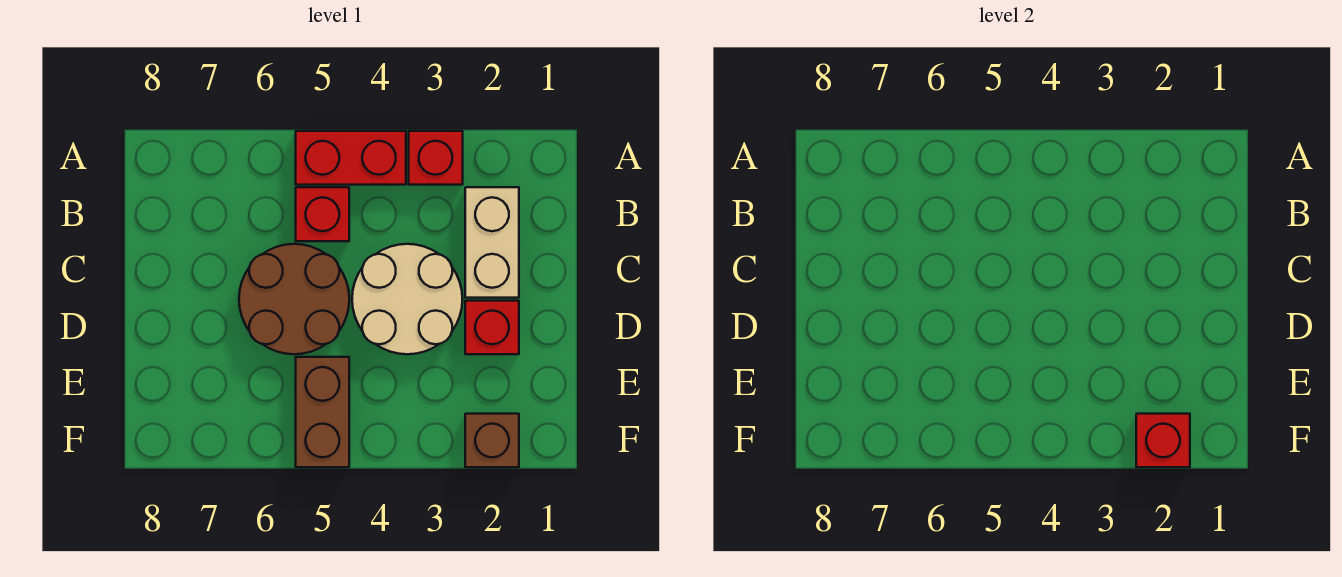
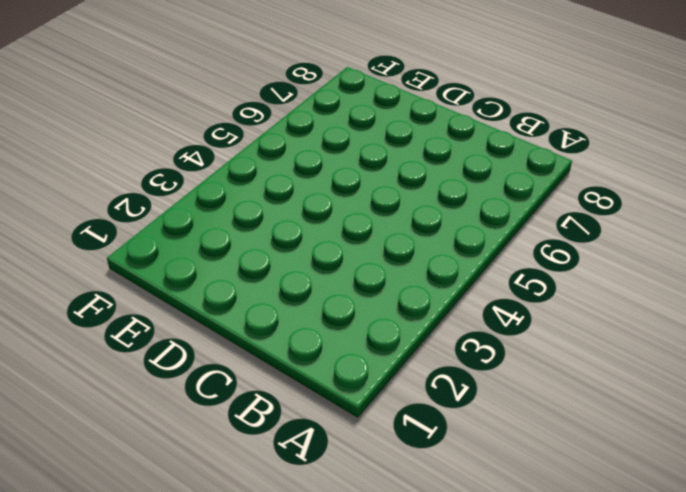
none -> red brick A3 level 1
none -> red brick A4:A5 level 1

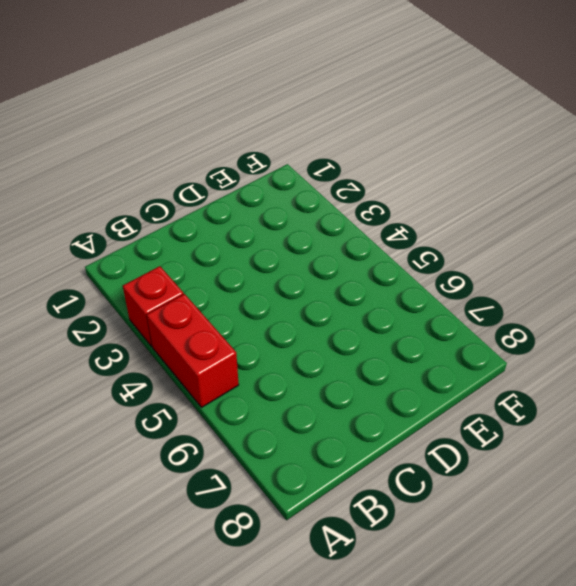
none -> tan brick B2:C2 level 1
none -> red brick B5 level 1

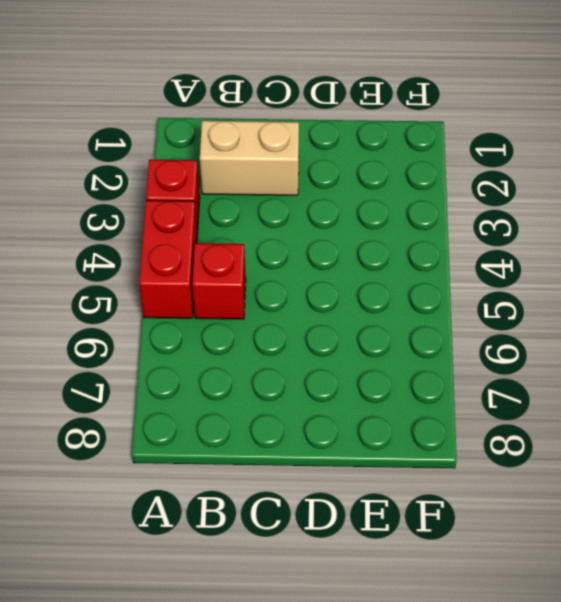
none -> tan round brick C3:D4 level 1
none -> brown round brick C5:D6 level 1

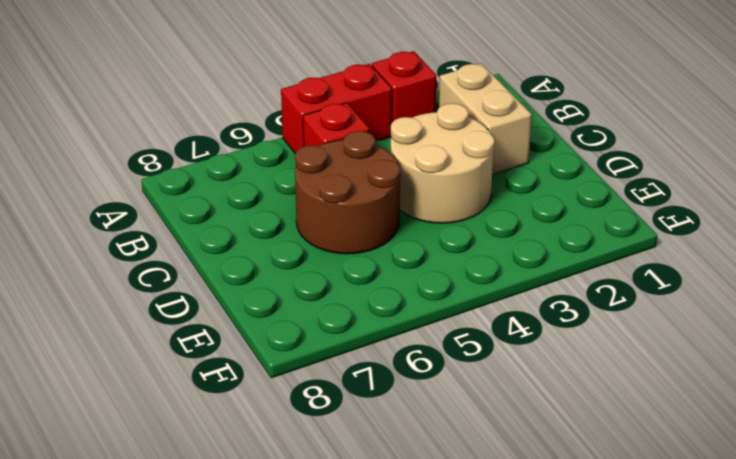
none -> red brick D2 level 1
none -> brown brick E5:F5 level 1

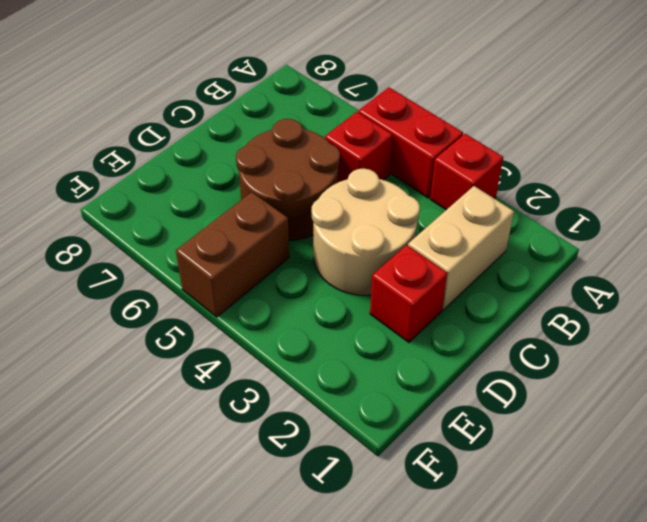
none -> brown brick F2 level 1
none -> red brick F2 level 2

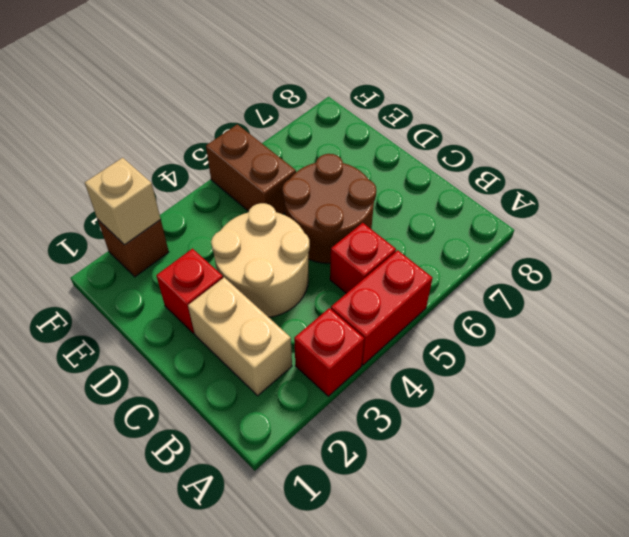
tan brick F2 level 2 -> red brick F2 level 2

